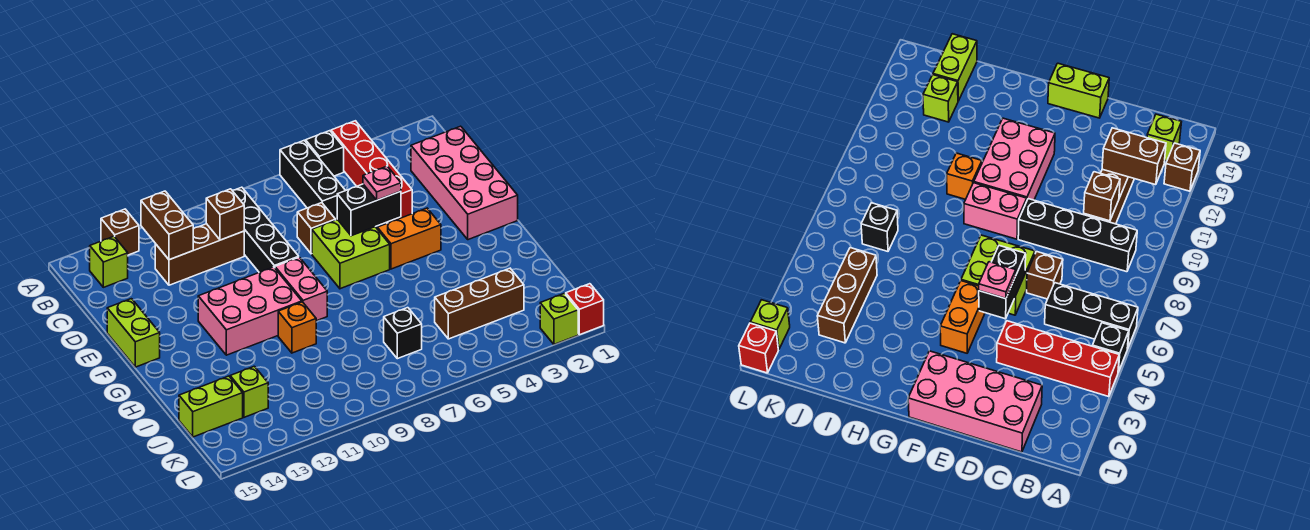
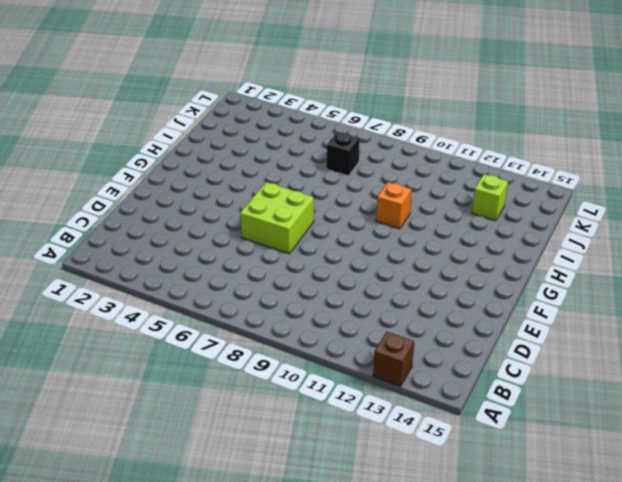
none -> red brick A4:D4 level 1
none -> black brick A5 level 1
none -> black brick A6:C6 level 1

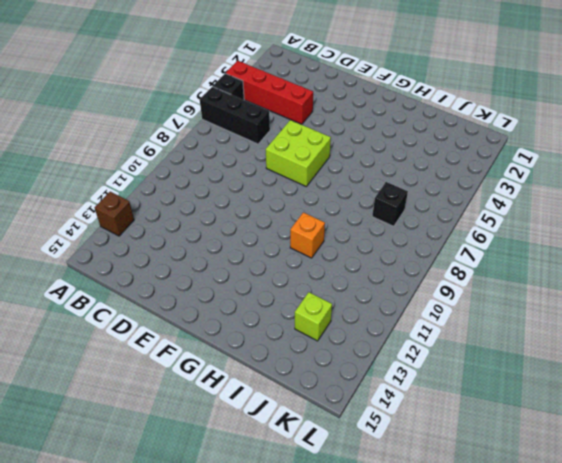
none -> black brick B9:E9 level 1
none -> lime brick B14 level 1
none -> pink brick C1:F2 level 1

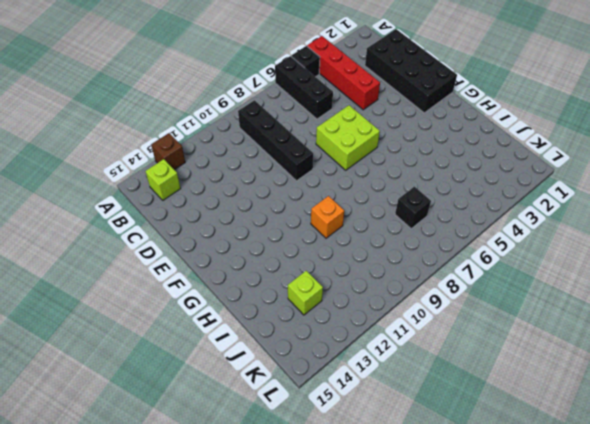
black brick C1:F2 level 1 -> pink brick C1:F2 level 1
none -> brown brick C10:C12 level 1
none -> brown brick D7 level 1
none -> lime brick E15:F15 level 1

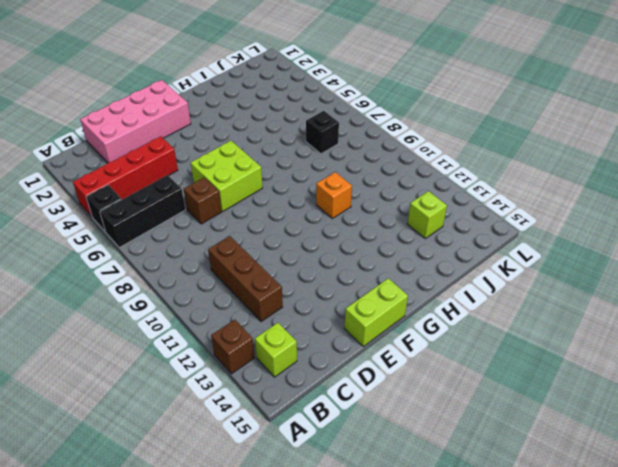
none -> black brick B9:E9 level 1
none -> orange brick F4:F5 level 1
none -> pink brick F9:G9 level 1

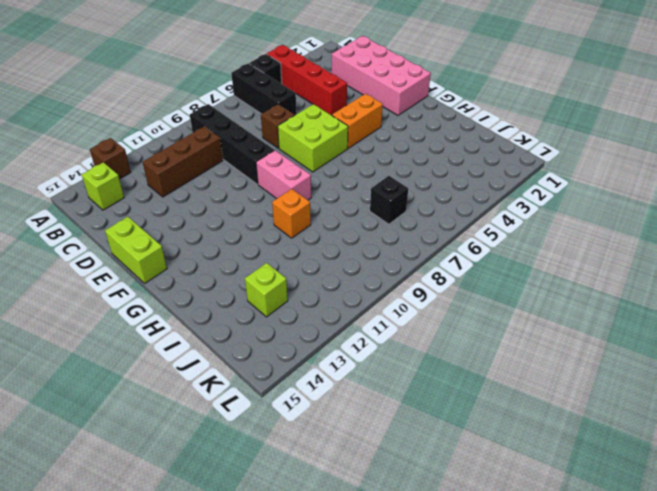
none -> pink brick F10:G12 level 1
none -> brown brick J3:J5 level 1
none -> lime brick J14:J15 level 1

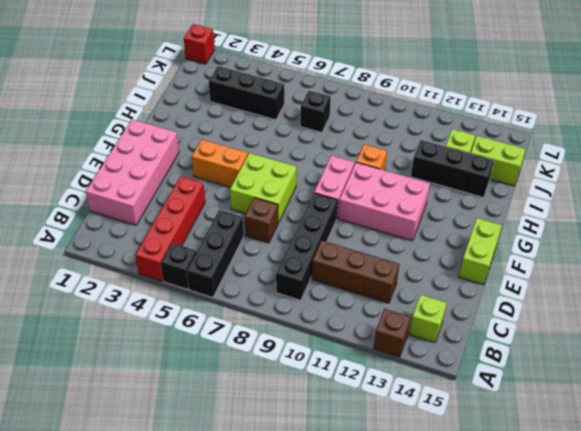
black brick I12:I14 level 1 -> none
black brick J3:J5 level 1 -> brown brick J3:J5 level 1
none -> lime brick L2 level 1
none -> brown brick B12:C12 level 2
none -> brown brick C10 level 2

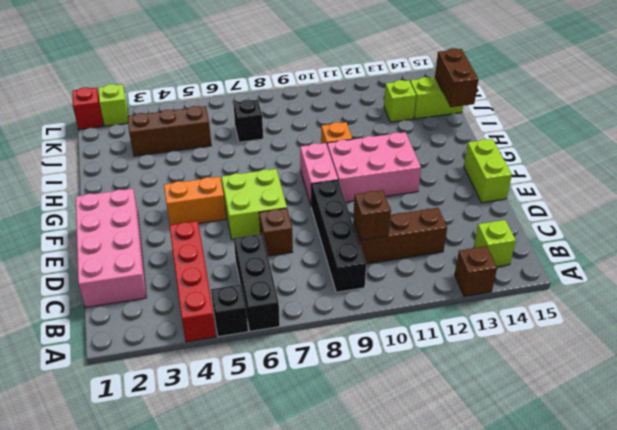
brown brick I15:J15 level 2 -> brown brick B12:C12 level 2
none -> black brick E5:E6 level 2
none -> pink plate E5 level 3

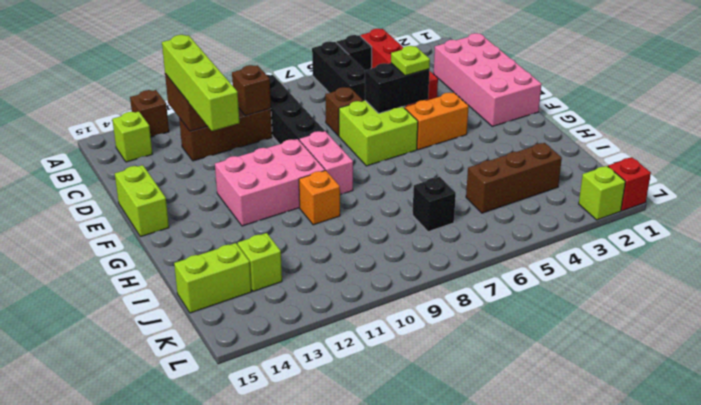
lime brick B12:E12 level 3 -> none
lime plate E5 level 3 -> pink plate E5 level 3

